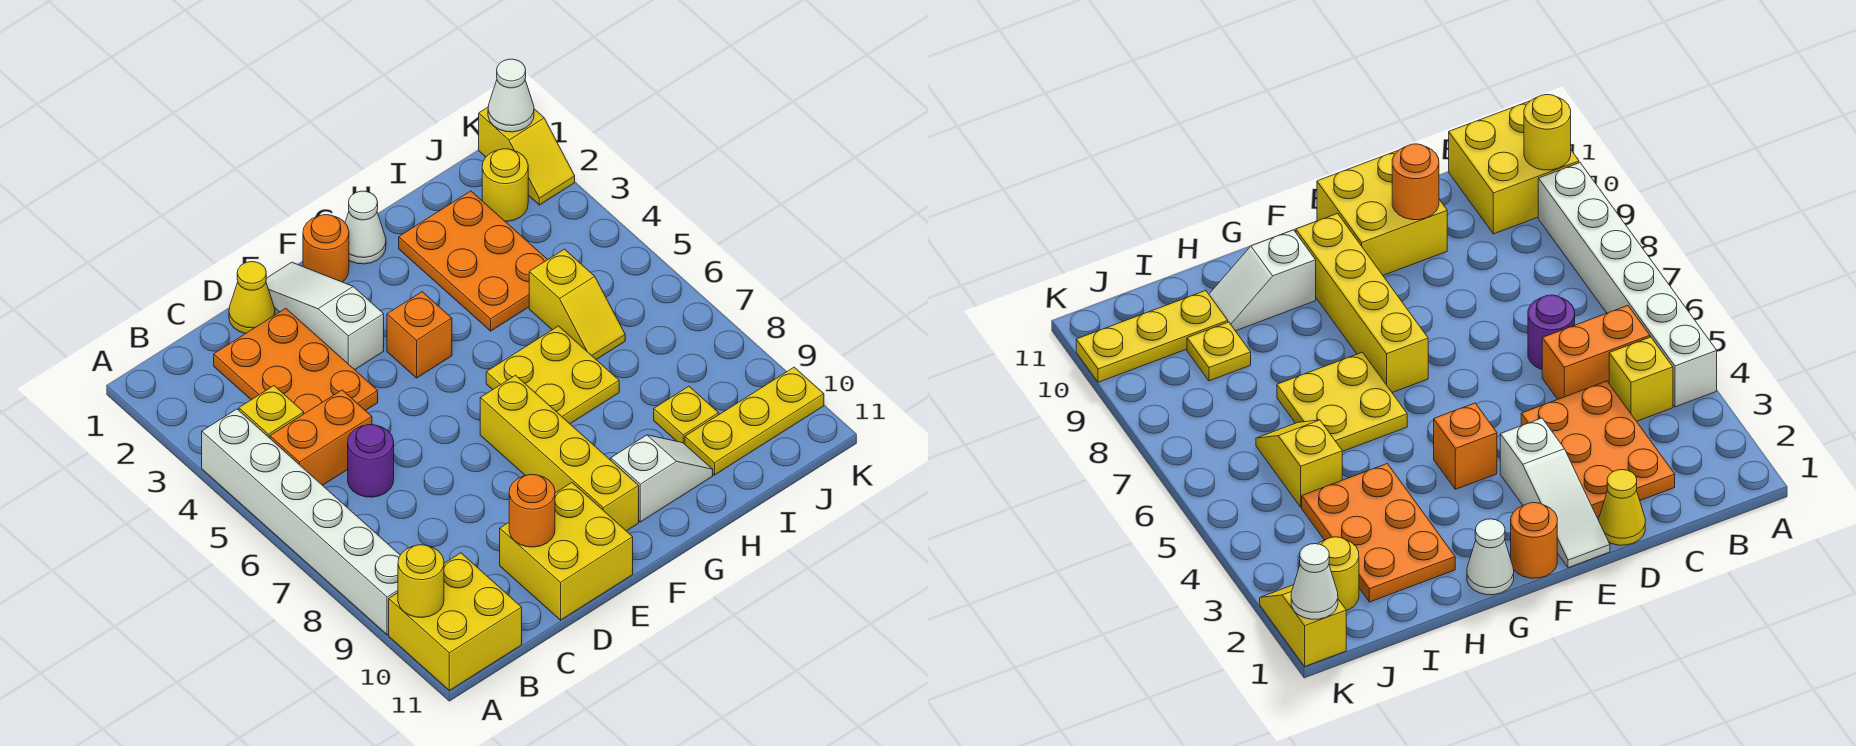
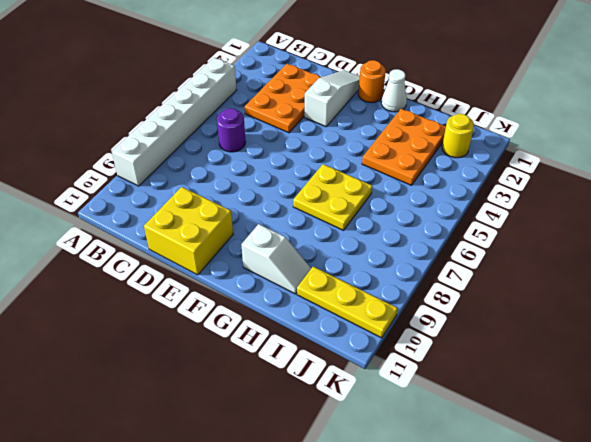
none -> yellow brick A10:B11 level 1
none -> yellow brick B4 level 1
none -> orange brick B5:C5 level 1

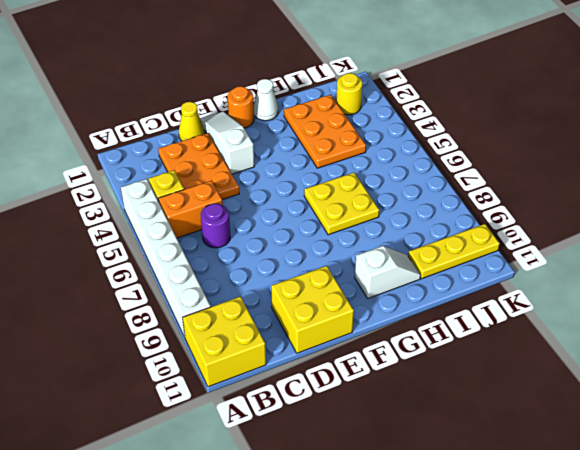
none -> orange brick F4 level 1
none -> yellow brick F7:F10 level 1
none -> yellow slope I5:I6 level 1 top 5

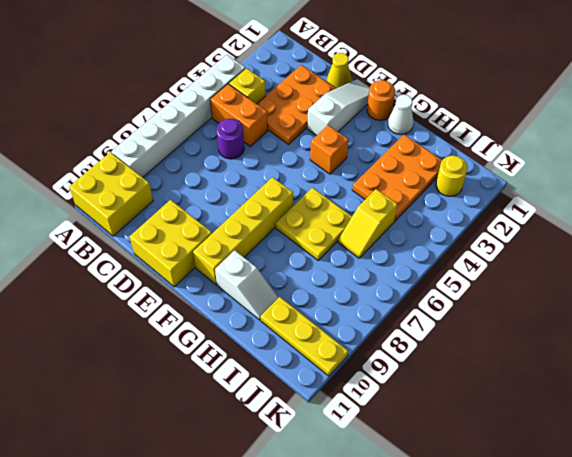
none -> yellow plate I9 level 1
none -> yellow slope K1:K2 level 1 top 1
none -> yellow round brick A10 level 2

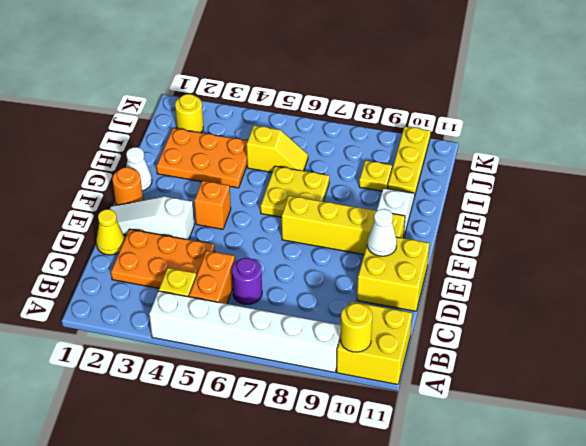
white cone E10 level 2 -> white cone K1 level 2
none -> yellow slope K1:K2 level 1 top 1
none -> orange round brick D10 level 2

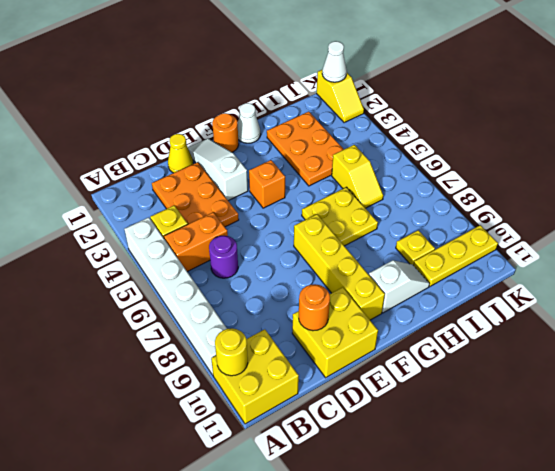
none -> yellow round brick J2 level 1

